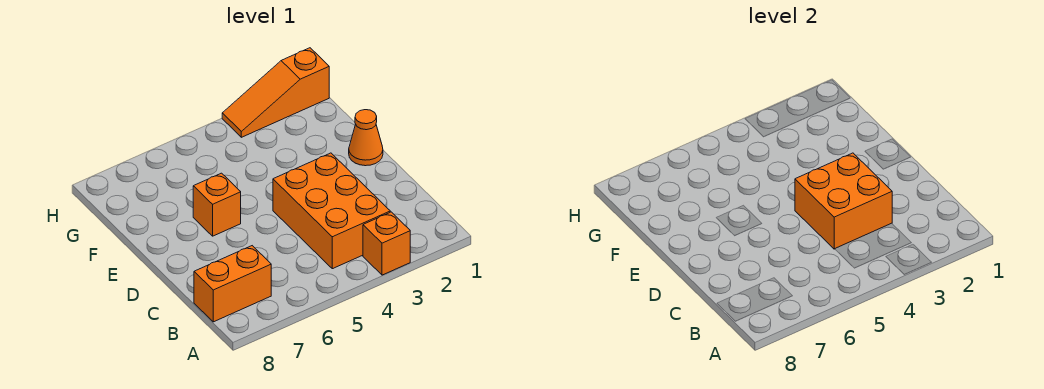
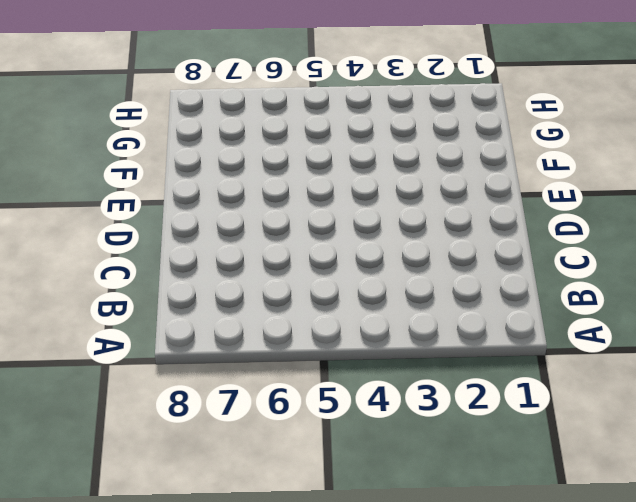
none -> orange brick A3 level 1
none -> orange brick B3:D4 level 1

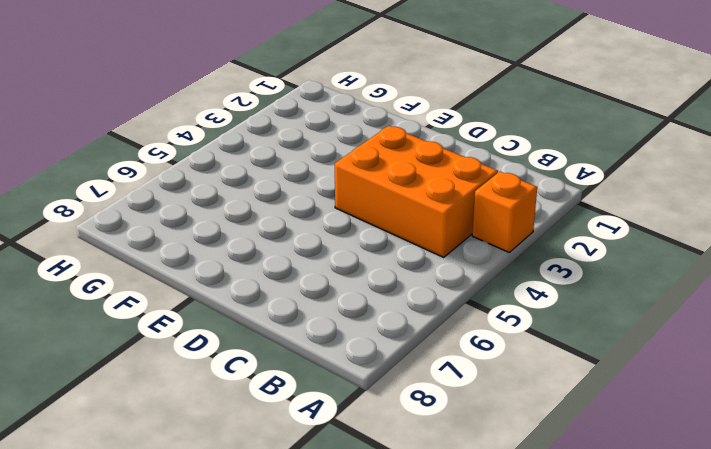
none -> orange brick B7:B8 level 1
none -> orange cone E1 level 1

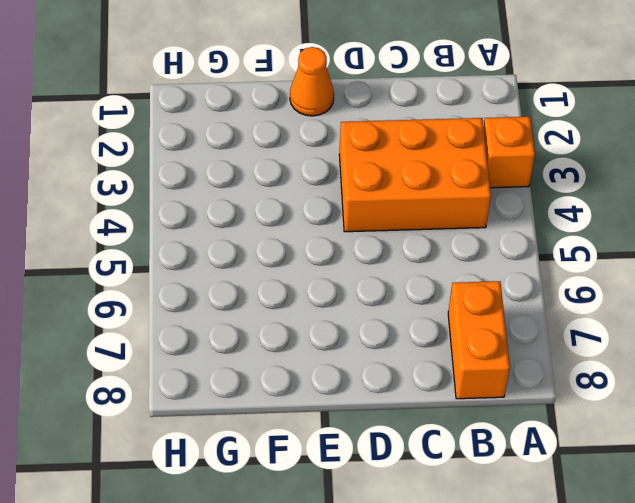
none -> orange brick E6 level 1
none -> orange slope H1:H3 level 1 top 1

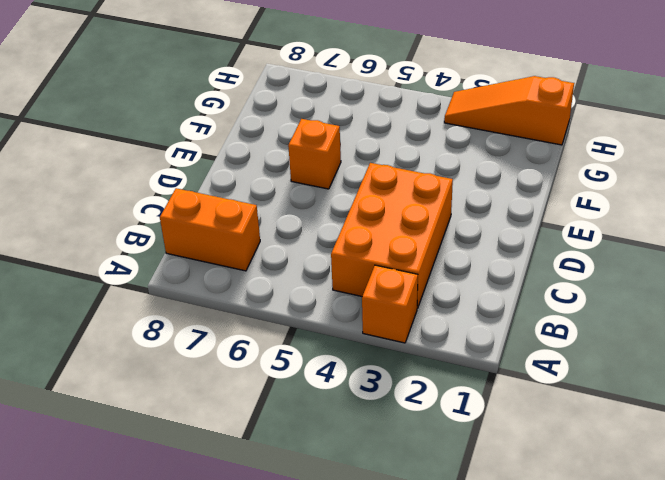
none -> orange cone E1 level 1
none -> orange brick C3:D4 level 2

